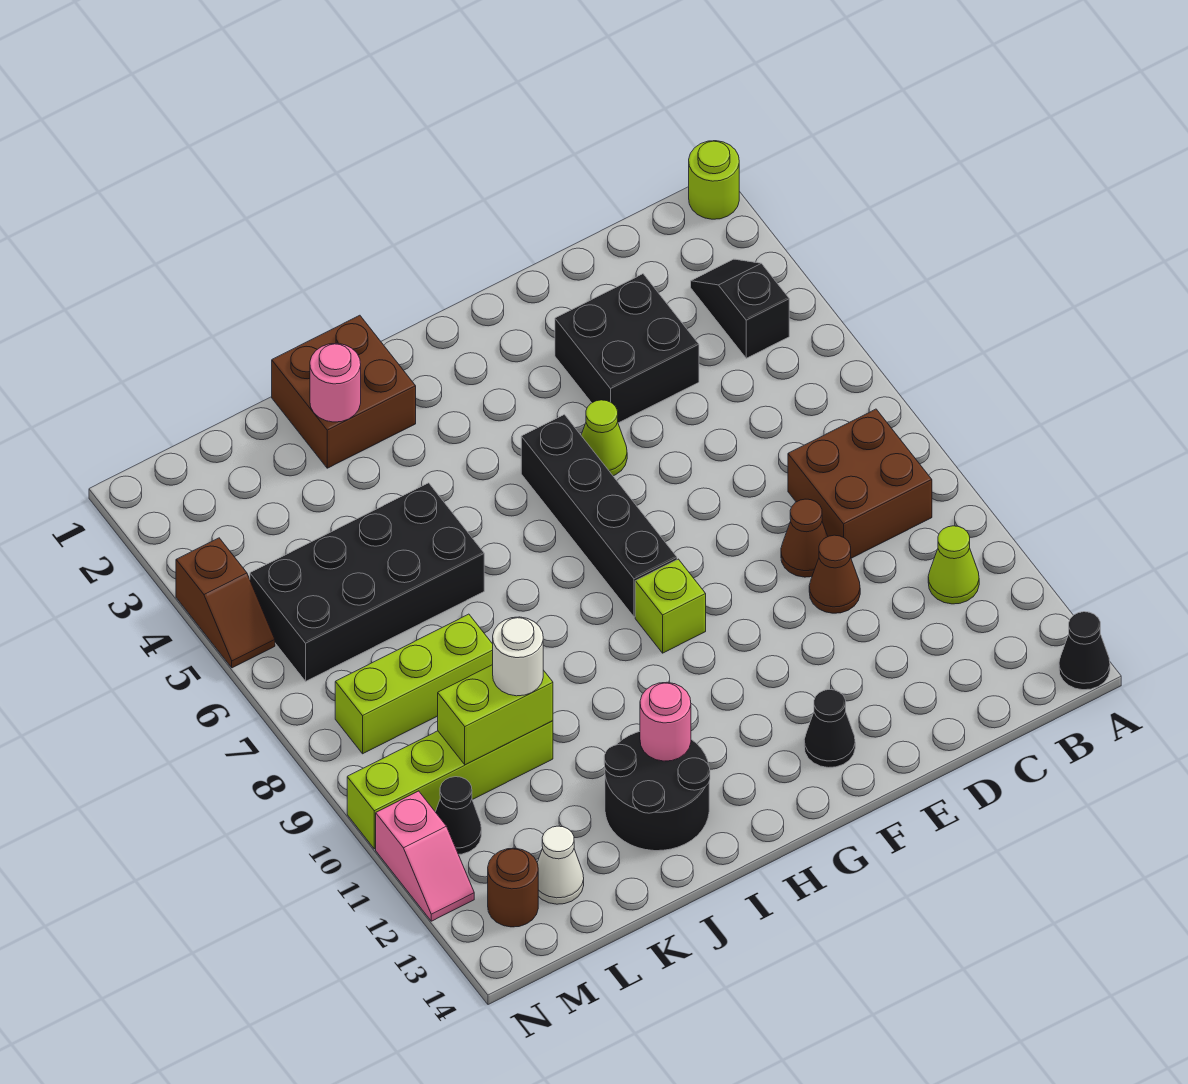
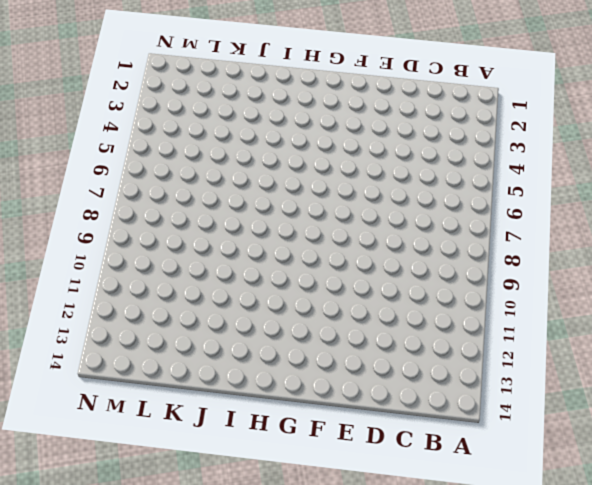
none -> lime round brick A1 level 1
none -> black cone A14 level 1
none -> black slope B3:B4 level 1 top 4

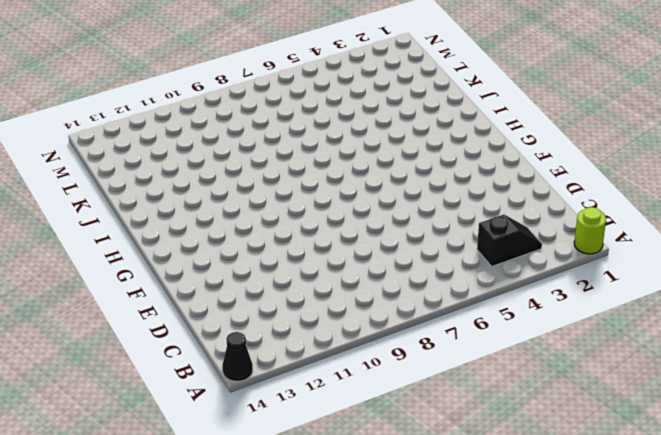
none -> brown brick B8:C9 level 1
none -> lime cone B11 level 1
none -> black brick D3:E4 level 1

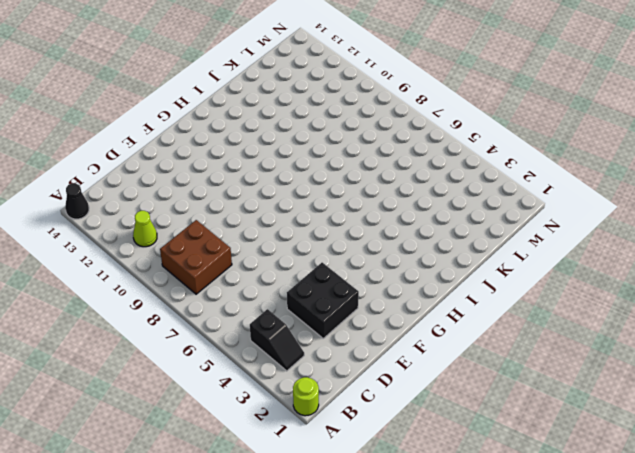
none -> brown cone D9 level 1
none -> brown cone D10 level 1
none -> lime cone F5 level 1

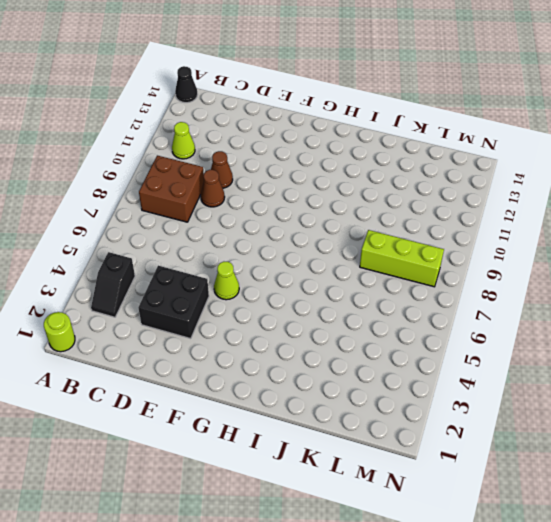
none -> black cone F13 level 1
none -> black brick G5:G8 level 1
none -> lime brick G9 level 1

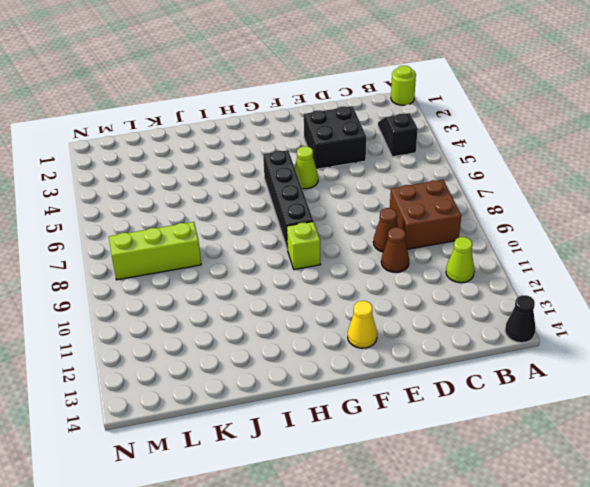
yellow cone F13 level 1 -> black cone F13 level 1
none -> brown brick I1:J2 level 1
none -> black round brick I12:J13 level 1
none -> black brick J5:M6 level 1

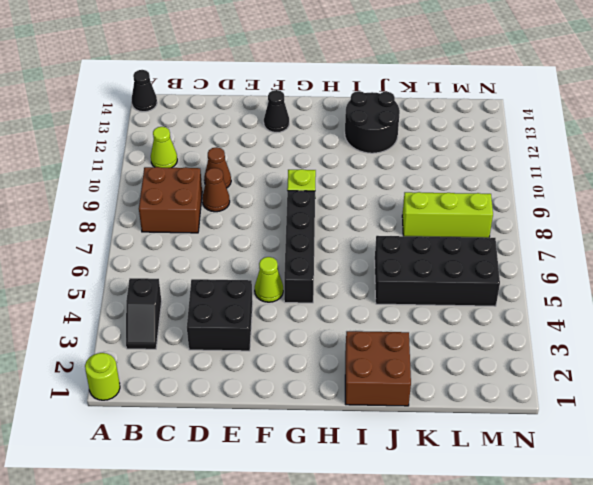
none -> lime brick K10:N10 level 1
none -> white cone L13 level 1
none -> black cone M11 level 1

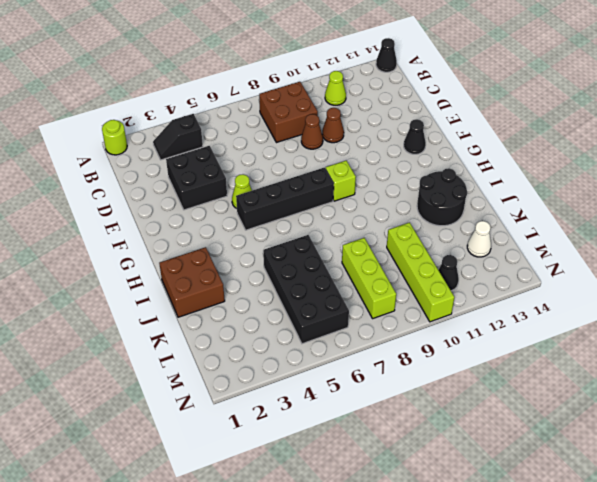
none -> brown round brick M13 level 1
none -> brown slope N4:N5 level 1 top 4
none -> pink slope N11:N12 level 1 top 11

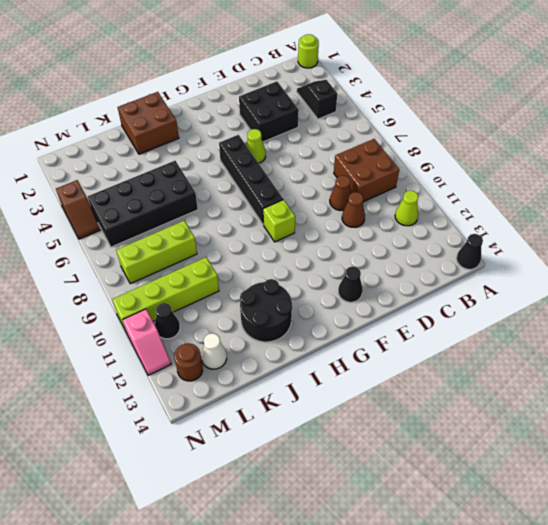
none -> pink round brick I12 level 2
none -> pink round brick J2 level 2
none -> lime brick K10:L10 level 2

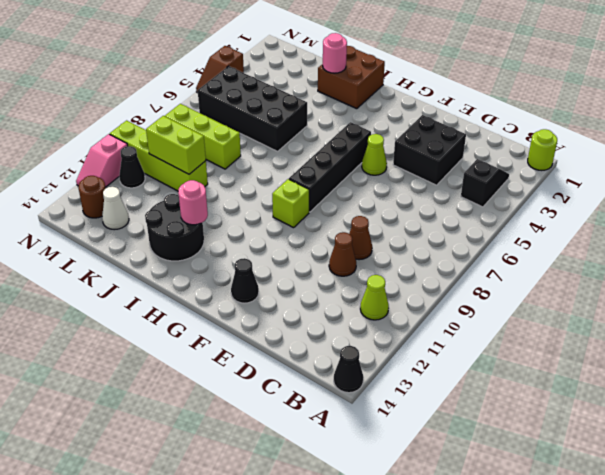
none -> brown brick B8:C9 level 1
none -> white round brick K10 level 3

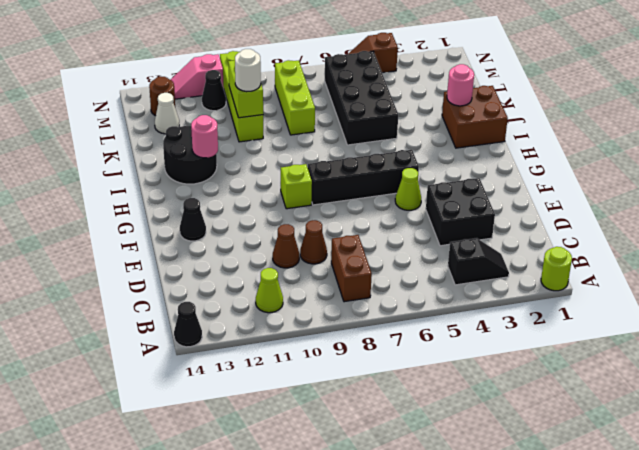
brown brick B8:C8 level 1 -> brown brick B8:C9 level 1

